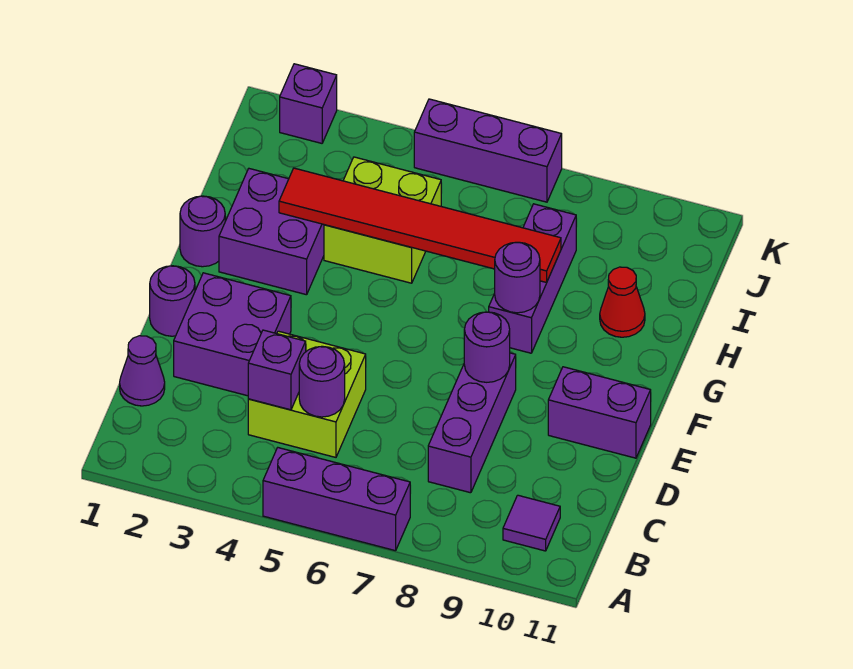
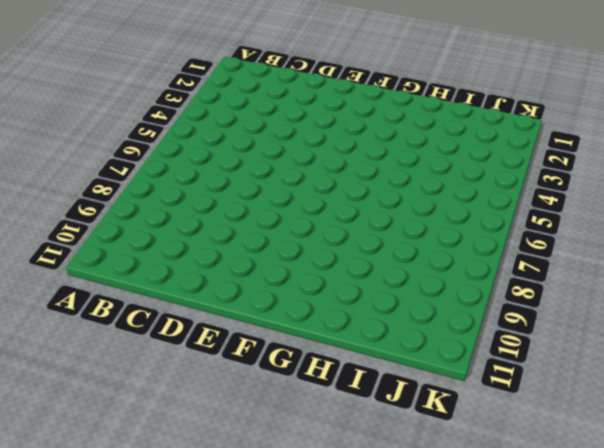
none -> purple brick A5:A7 level 1
none -> purple tile B10 level 1
none -> purple cone C1 level 1

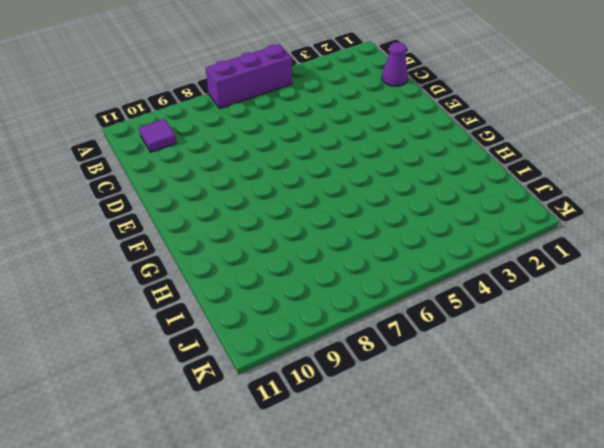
none -> lime brick C4:D5 level 1
none -> purple brick C8:E8 level 1
none -> purple brick D2:E3 level 1

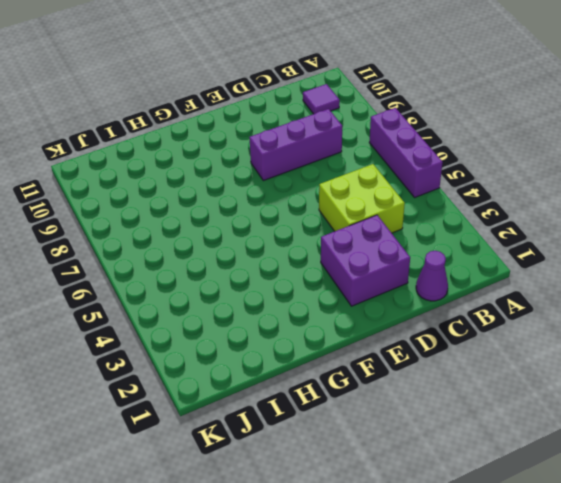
none -> purple round brick E1 level 1
none -> purple brick E10:E11 level 1
none -> purple round brick G1 level 1

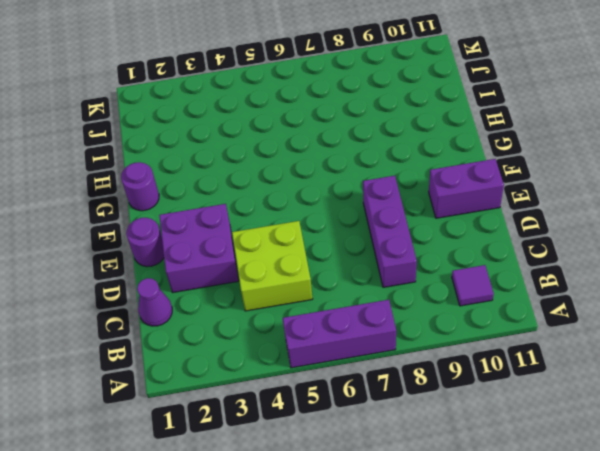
none -> purple brick G2:H3 level 1
none -> purple brick G8:I8 level 1
none -> lime brick H4:I5 level 1

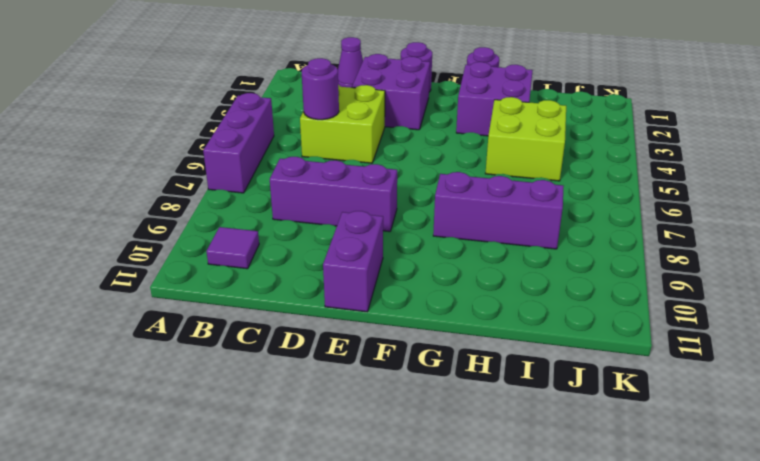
none -> red cone H10 level 1
none -> purple brick K2 level 1
none -> purple brick K5:K7 level 1

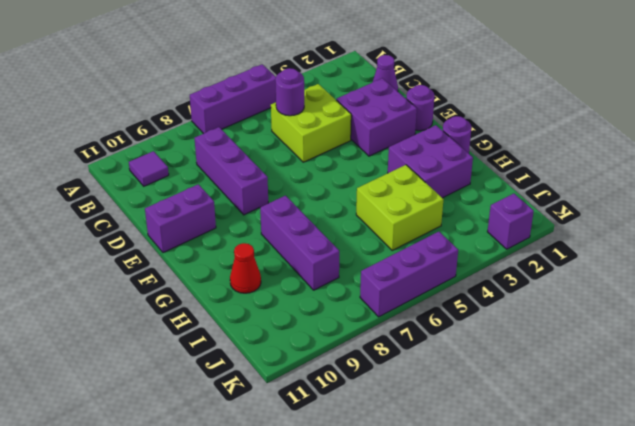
none -> purple brick C4 level 2
none -> purple round brick E8 level 2
none -> purple round brick G8 level 2

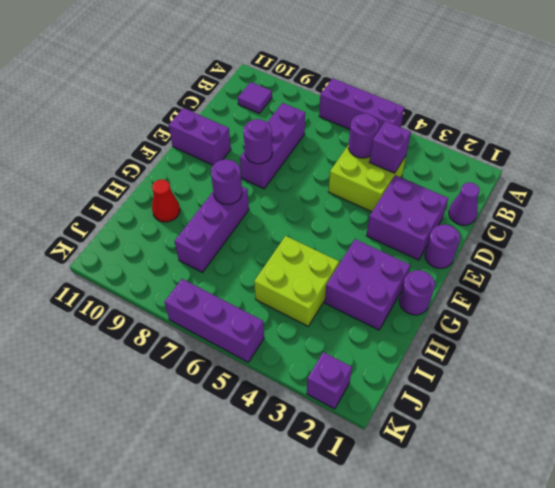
none -> red tile H3:H8 level 2

